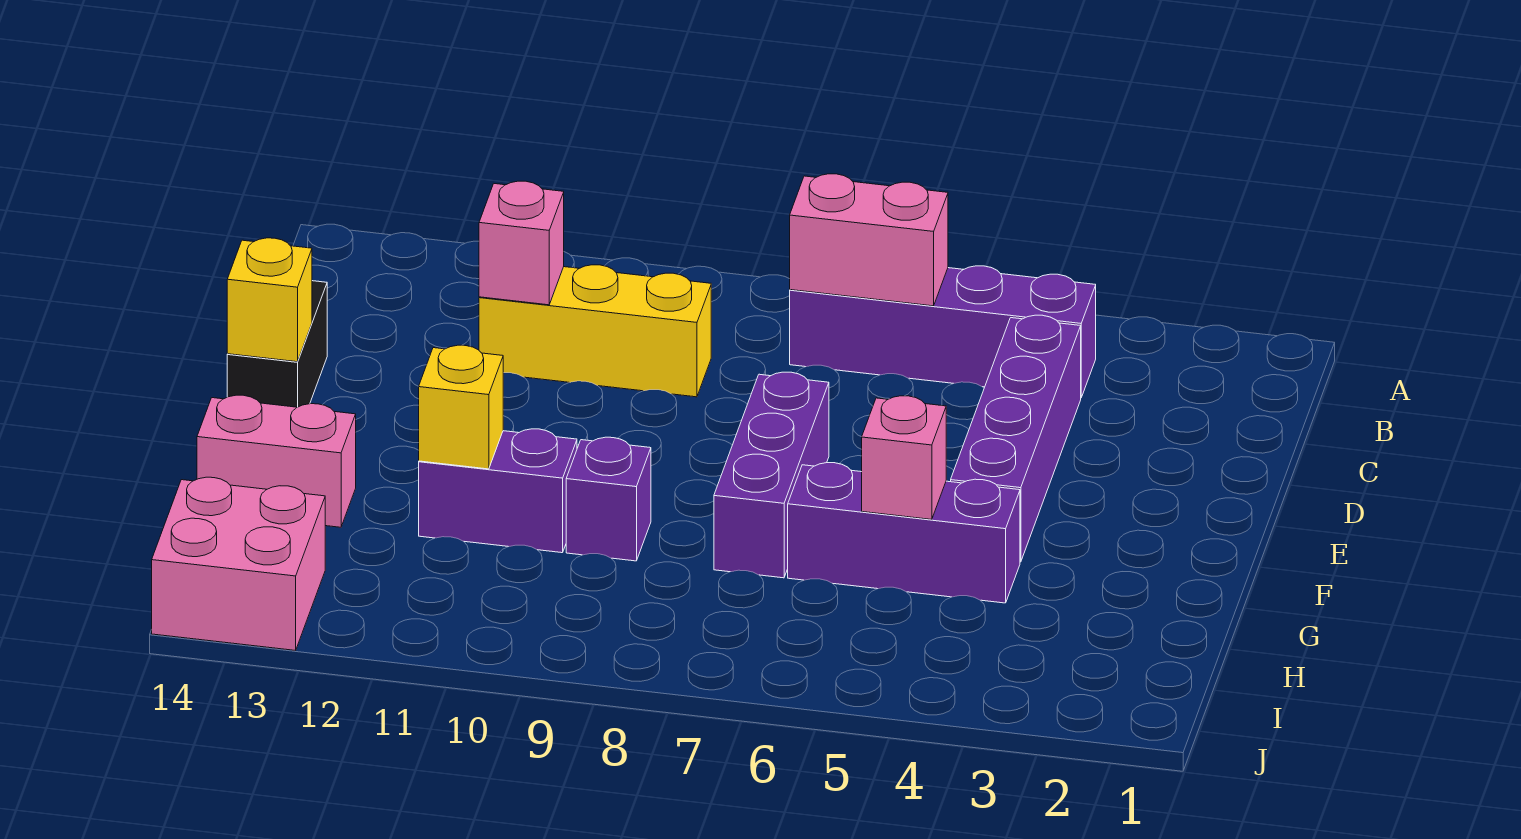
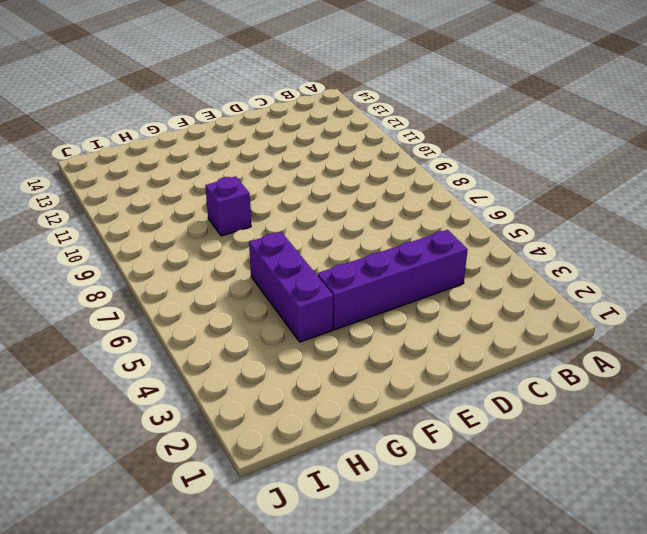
none -> purple brick B4:B7 level 1
none -> yellow brick C9:C11 level 1
none -> black brick D14:E14 level 1

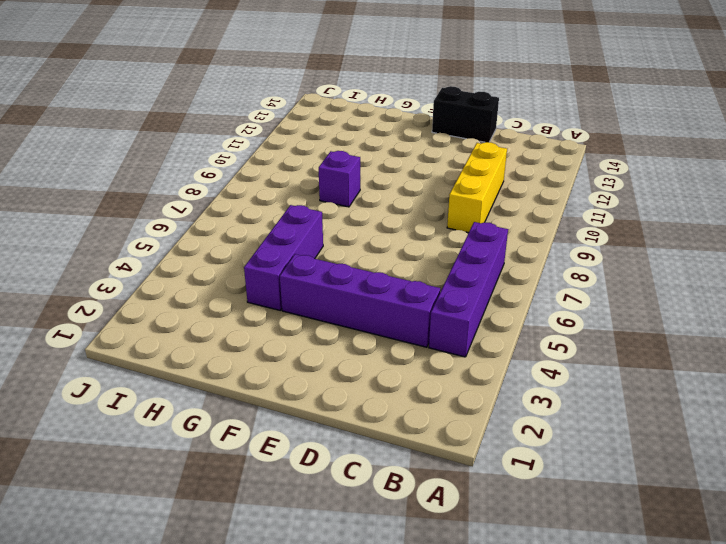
none -> purple brick E7:G7 level 1
none -> purple brick G10:G11 level 1
none -> pink brick G13:G14 level 1

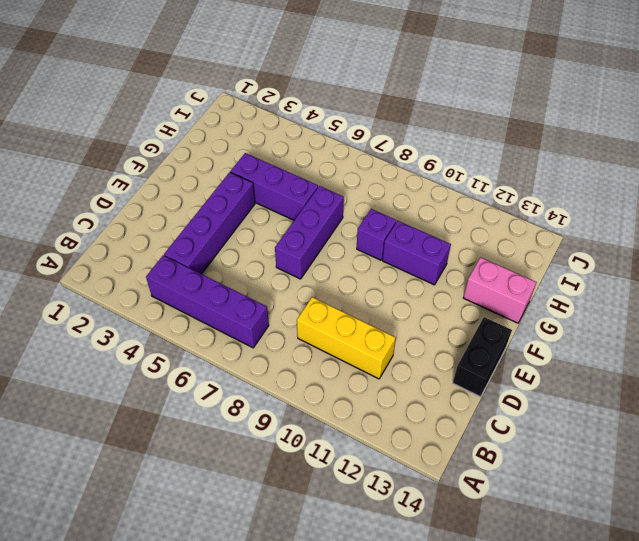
none -> pink brick I13:J14 level 1
none -> pink brick B6:B7 level 2
none -> pink brick C11 level 2

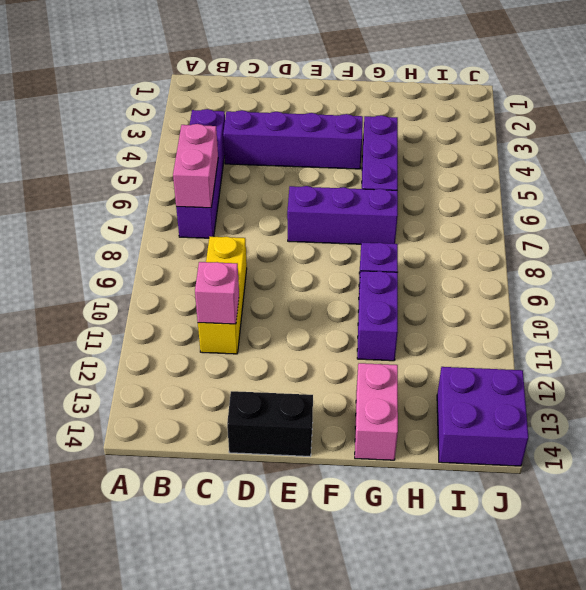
purple brick I13:J14 level 1 -> pink brick I13:J14 level 1
none -> yellow brick E14 level 2
none -> pink brick G5 level 2
none -> yellow brick G11 level 2

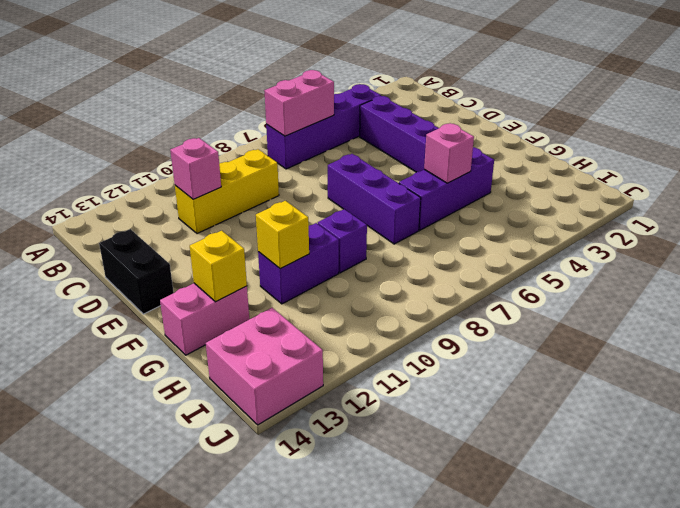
yellow brick G13 level 2 -> yellow brick E14 level 2

